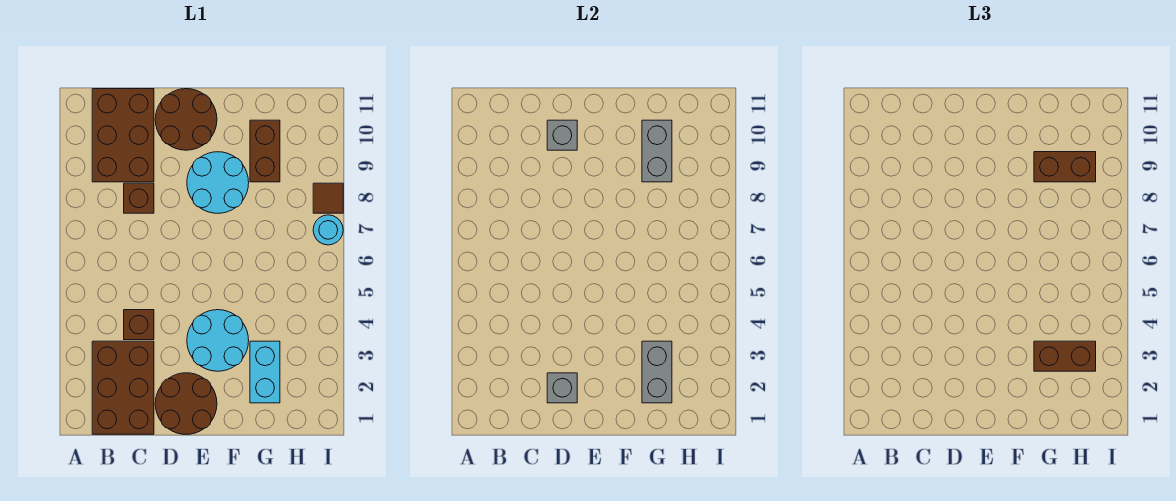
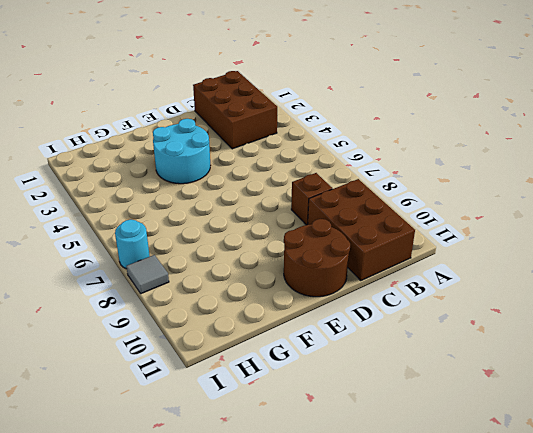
grey tile I8 level 1 -> brown tile I8 level 1
none -> brown brick C4 level 1
none -> brown round brick D1:E2 level 1
none -> cyan round brick E8:F9 level 1

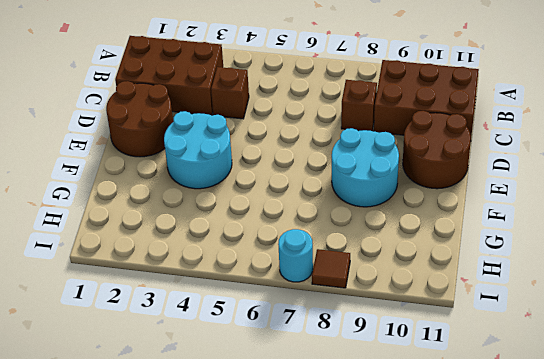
none -> cyan brick G2:G3 level 1
none -> brown brick G9:G10 level 1
none -> grey brick D2 level 2

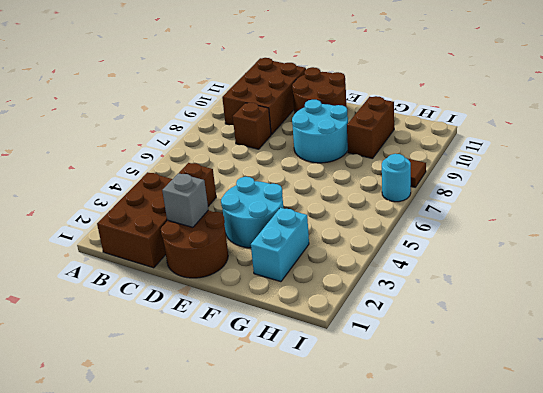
none -> grey brick D10 level 2
none -> grey brick G2:G3 level 2
none -> grey brick G9:G10 level 2

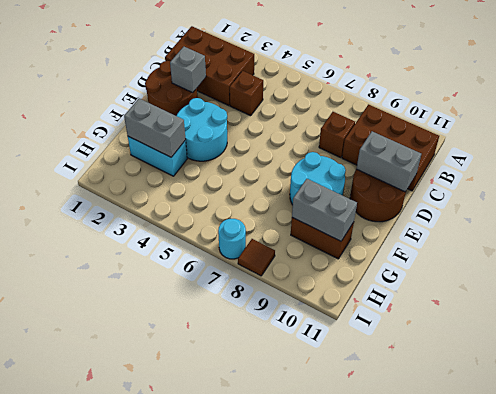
grey brick D10:D11 level 2 -> grey brick D10 level 2
none -> brown brick G3:H3 level 3
none -> brown brick G9:H9 level 3

